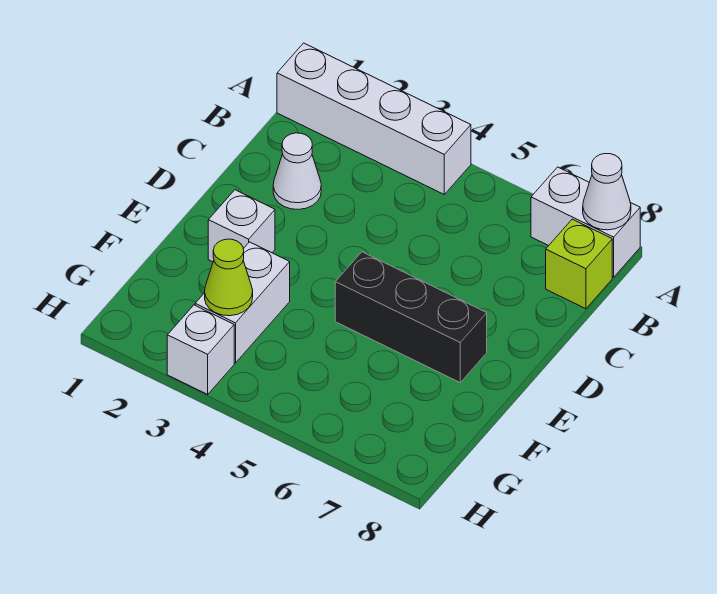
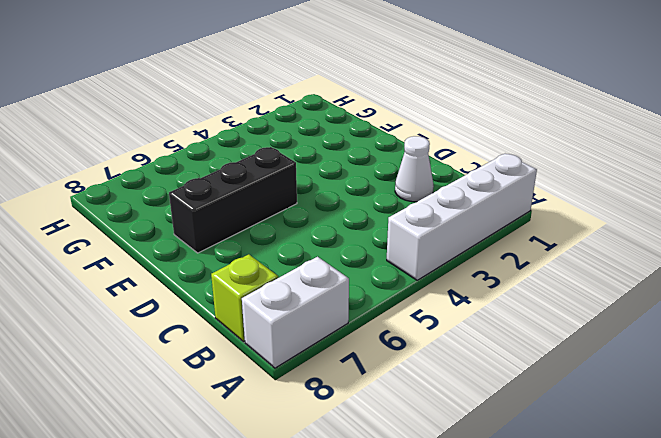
none -> white brick E2 level 1
none -> white brick F3:G3 level 1

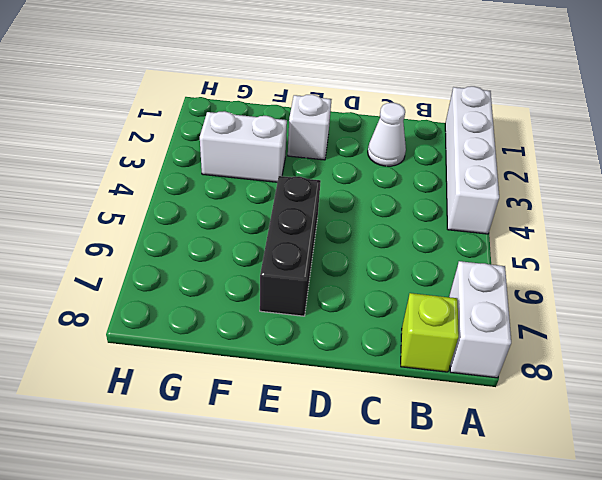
none -> white brick H3 level 1
none -> white cone A8 level 2

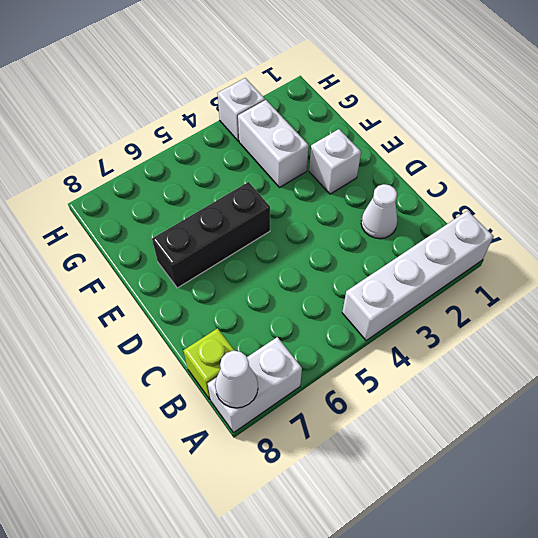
none -> lime cone G3 level 2

